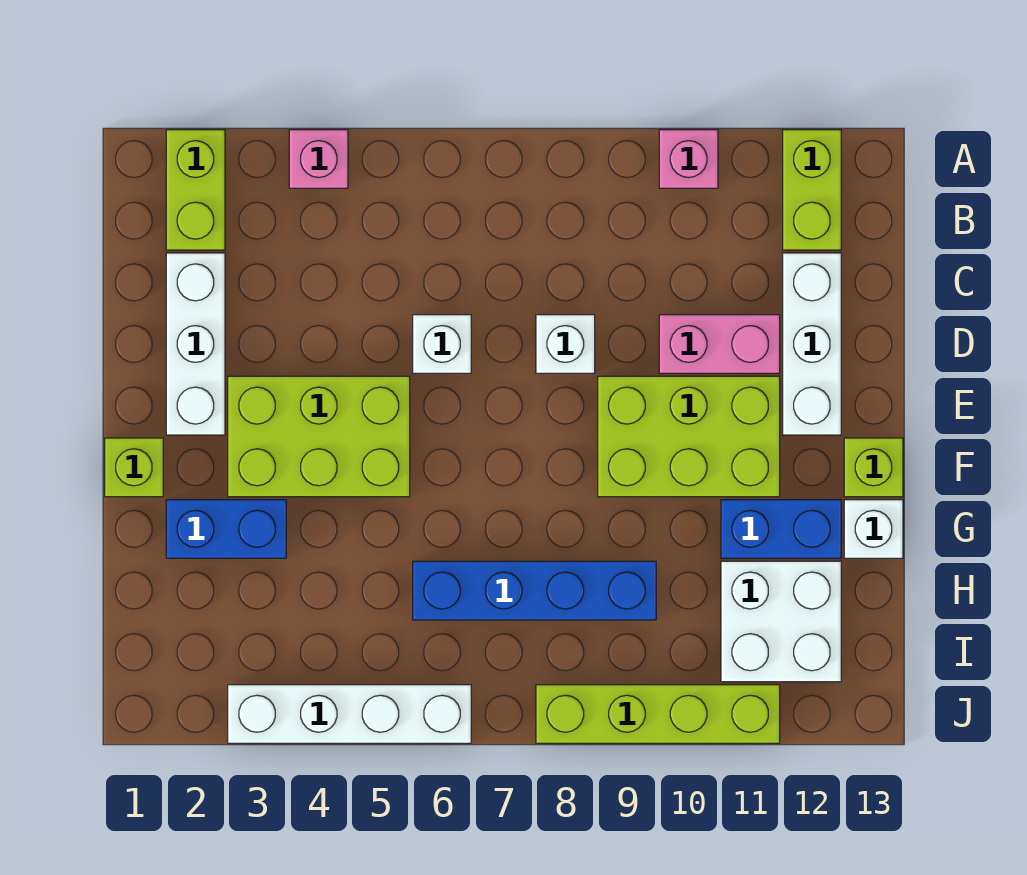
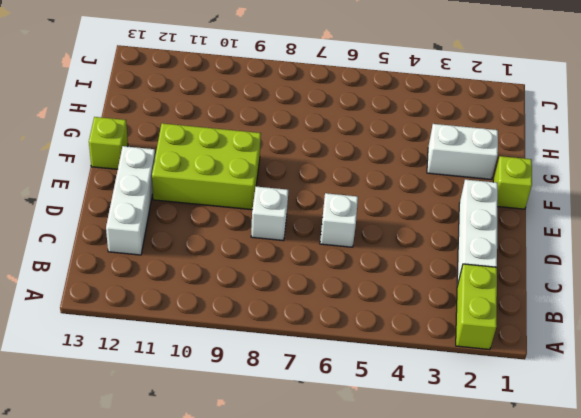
white brick G2:G3 level 1 -> blue brick G2:G3 level 1
none -> pink brick A4 level 1
none -> pink brick A10 level 1
none -> lime brick A12:B12 level 1

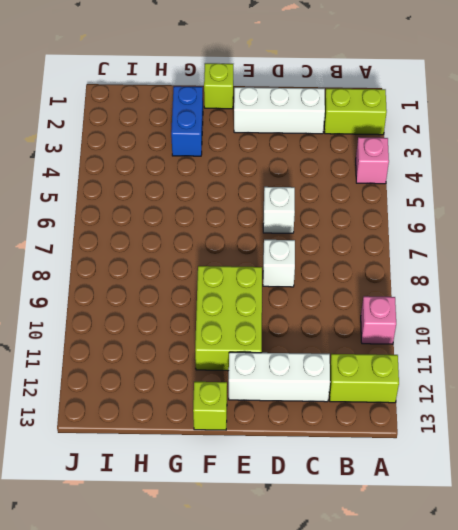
none -> pink brick D10:D11 level 1
none -> lime brick E3:F5 level 1
none -> blue brick G11:G12 level 1

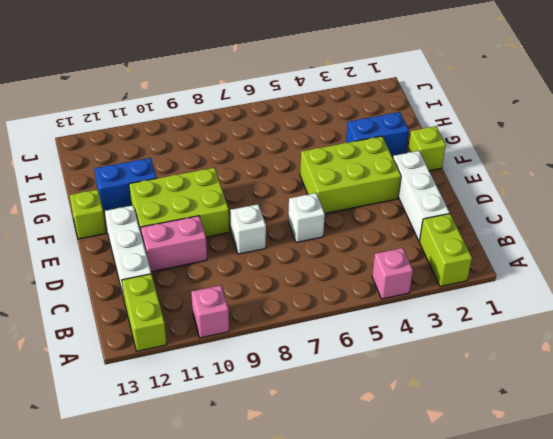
none -> white brick G13 level 1
none -> blue brick H6:H9 level 1
none -> white brick H11:I12 level 1

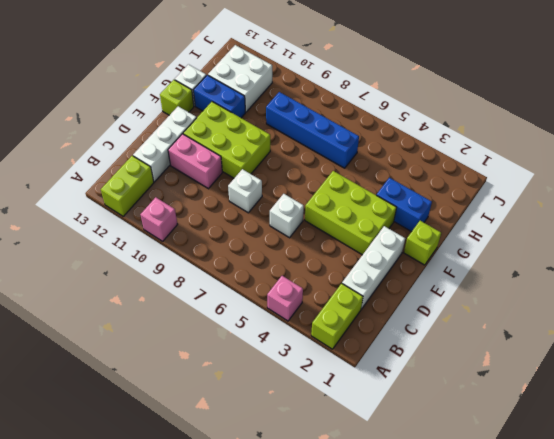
none -> white brick J3:J6 level 1
none -> lime brick J8:J11 level 1

